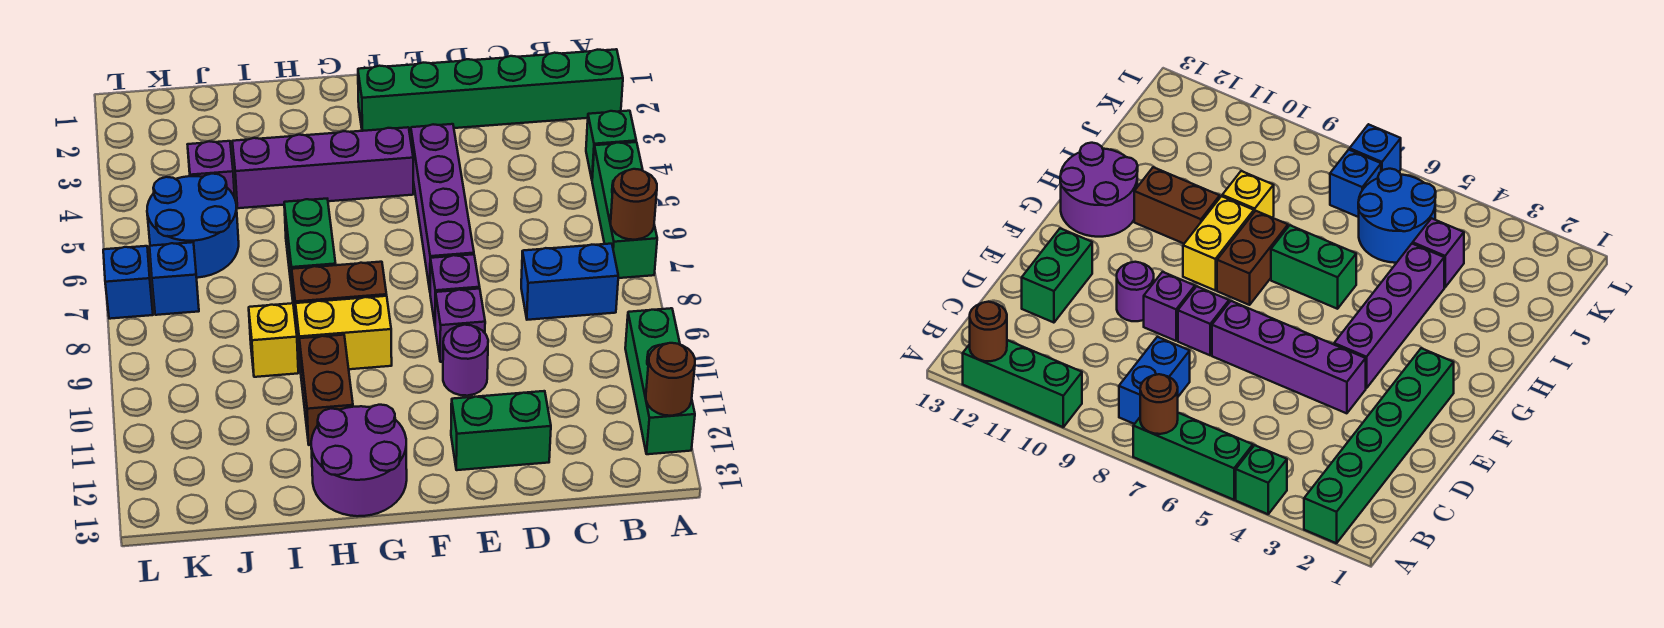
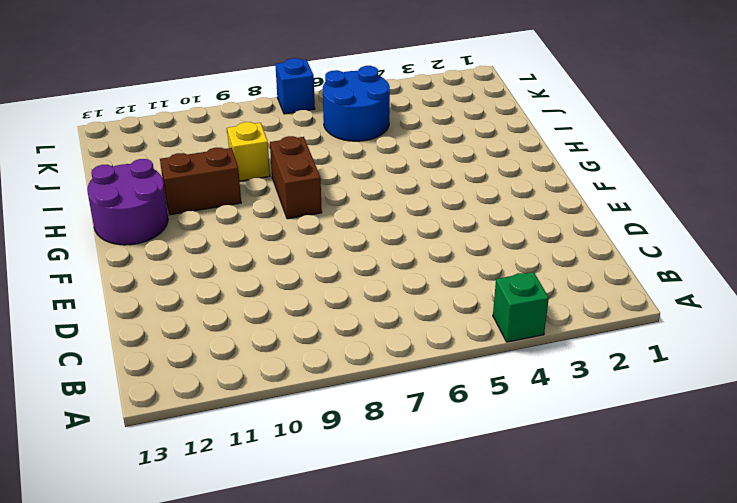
none -> green brick A2:F2 level 1
none -> green brick A5:A7 level 1
none -> green brick A10:A12 level 1

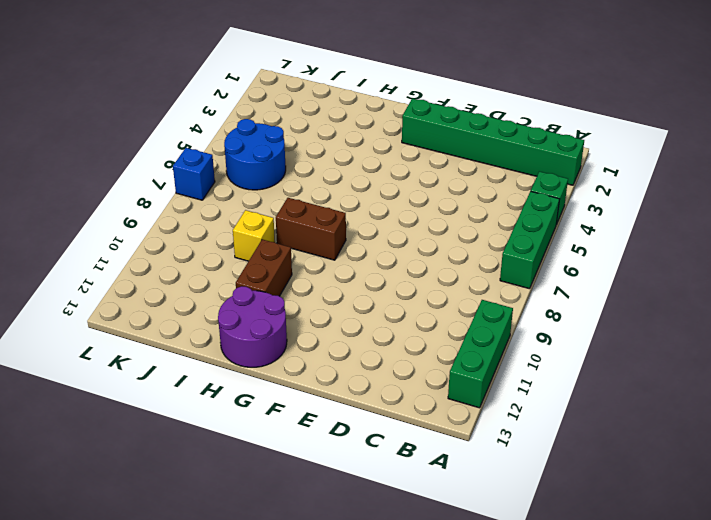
none -> blue brick B8:C8 level 1
none -> green brick D12:E12 level 1
none -> purple brick E4:E7 level 1

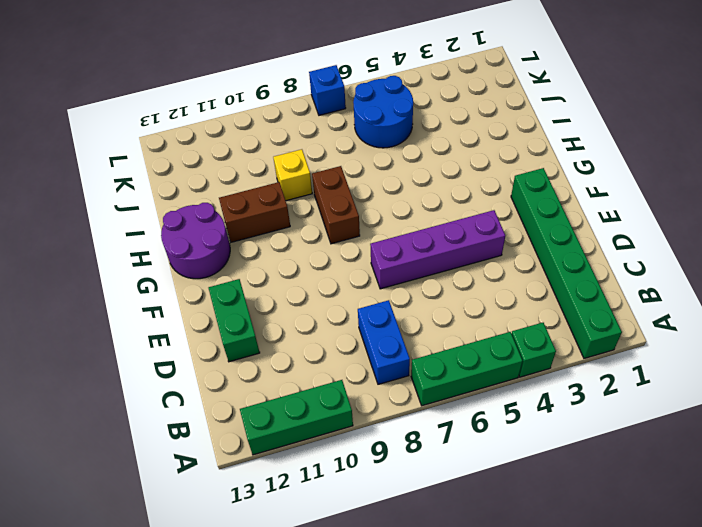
none -> purple brick E8 level 1
none -> purple brick E9 level 1
none -> purple round brick E10 level 1

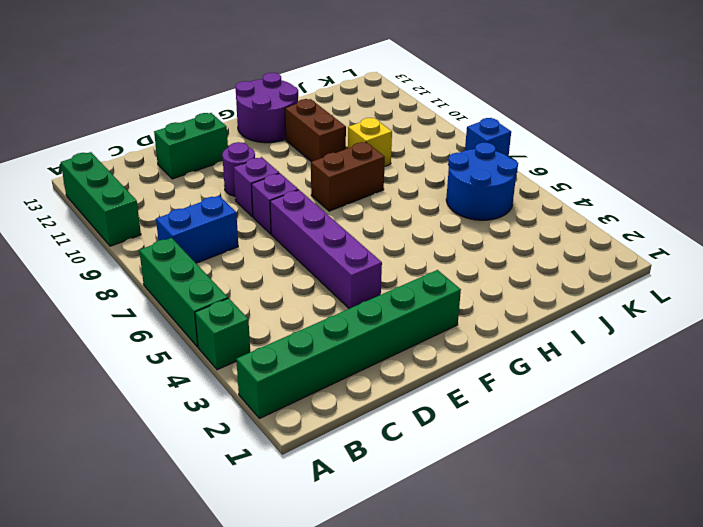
none -> purple brick F4:I4 level 1
none -> yellow brick G9:H9 level 1
none -> green brick H6:H7 level 1

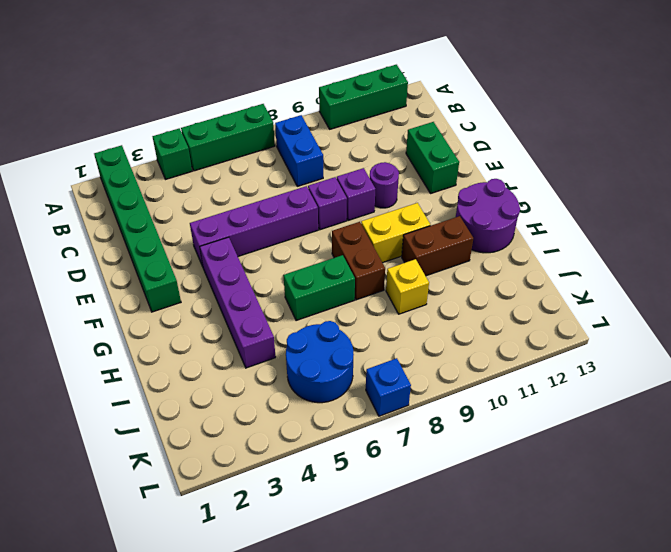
yellow brick G9:G10 level 1 -> yellow brick G9:H9 level 1
none -> purple brick J4 level 1
none -> blue brick K7 level 1
none -> brown round brick A7 level 2

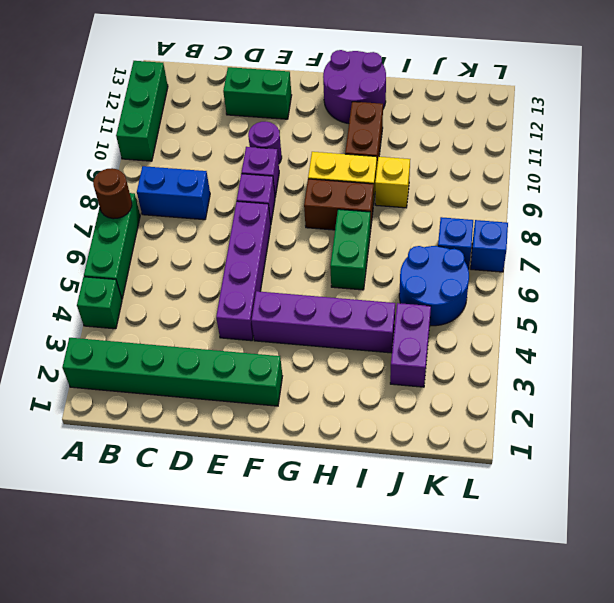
purple brick J3:J4 level 1 -> purple brick J4 level 1
none -> brown round brick A12 level 2

